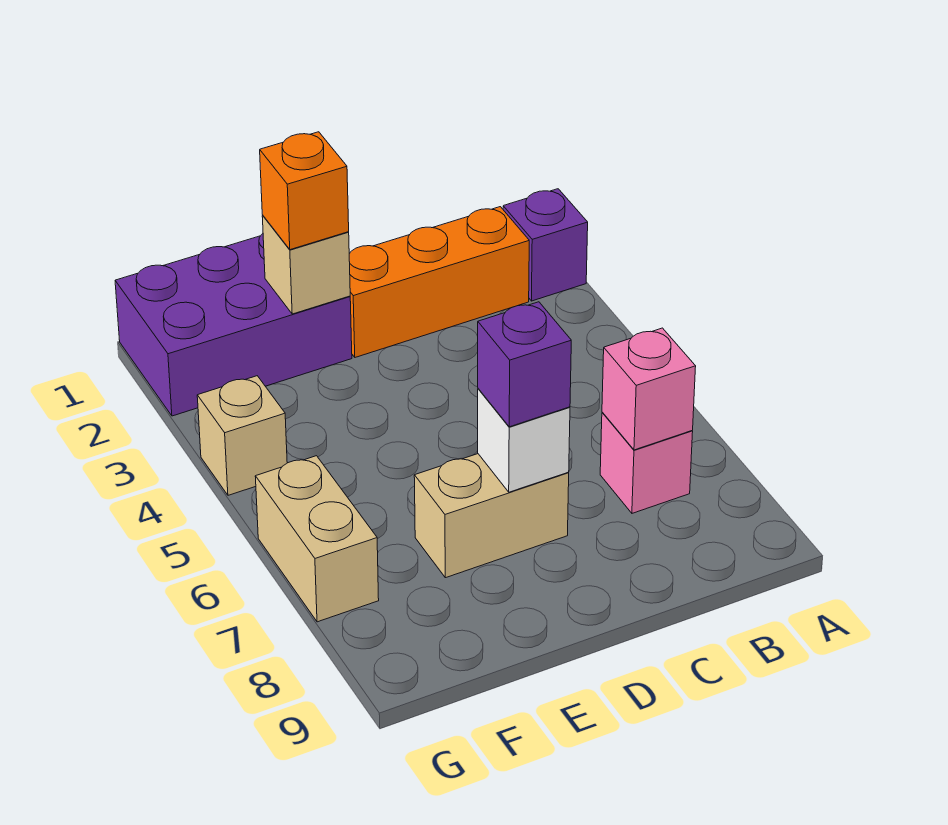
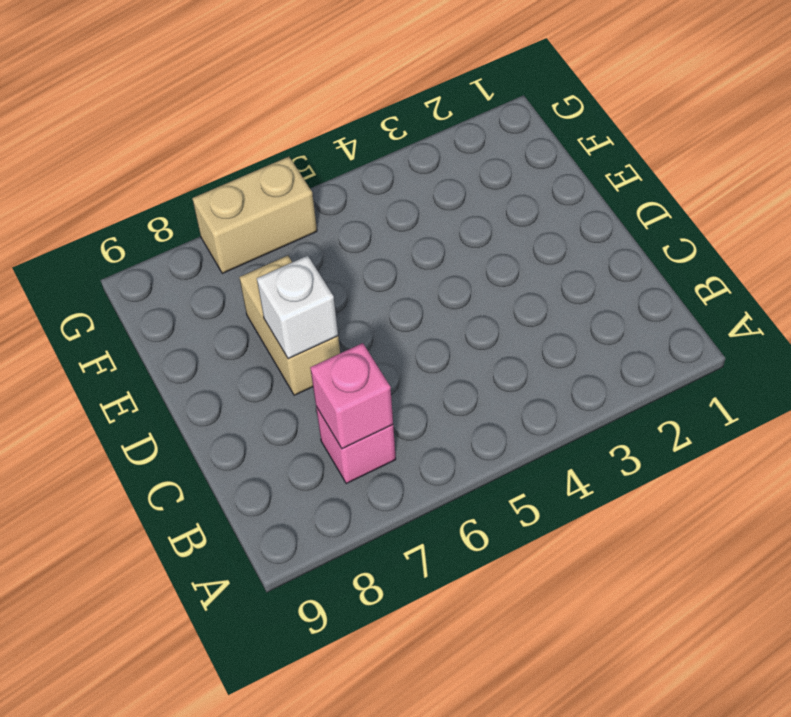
none -> purple brick A2 level 1
none -> orange brick B2:D2 level 1
none -> purple brick E1:G2 level 1

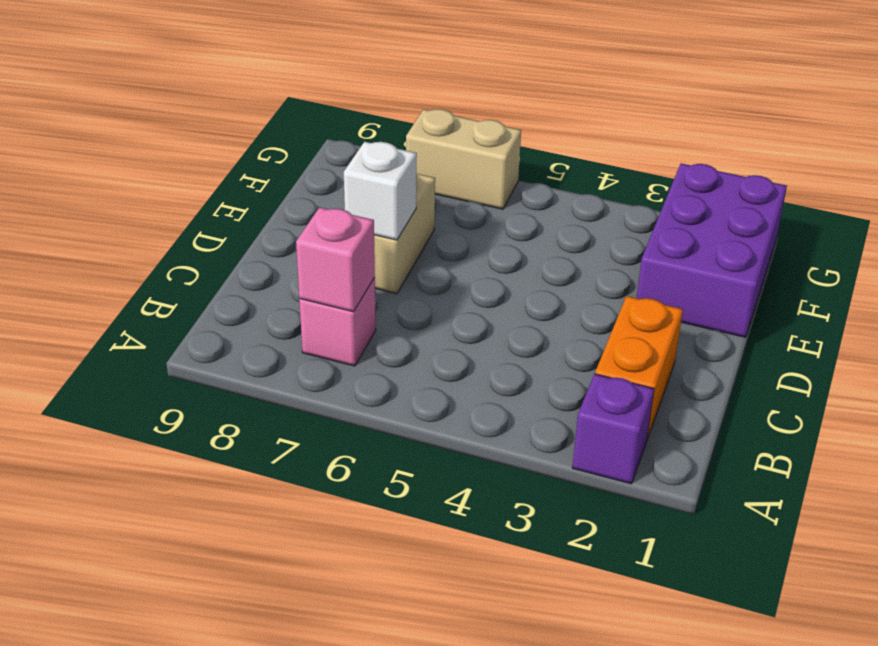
orange brick B2:C2 level 1 -> orange brick B2:D2 level 1
none -> tan brick G4 level 1
none -> tan brick E2 level 2
none -> purple brick D7 level 3

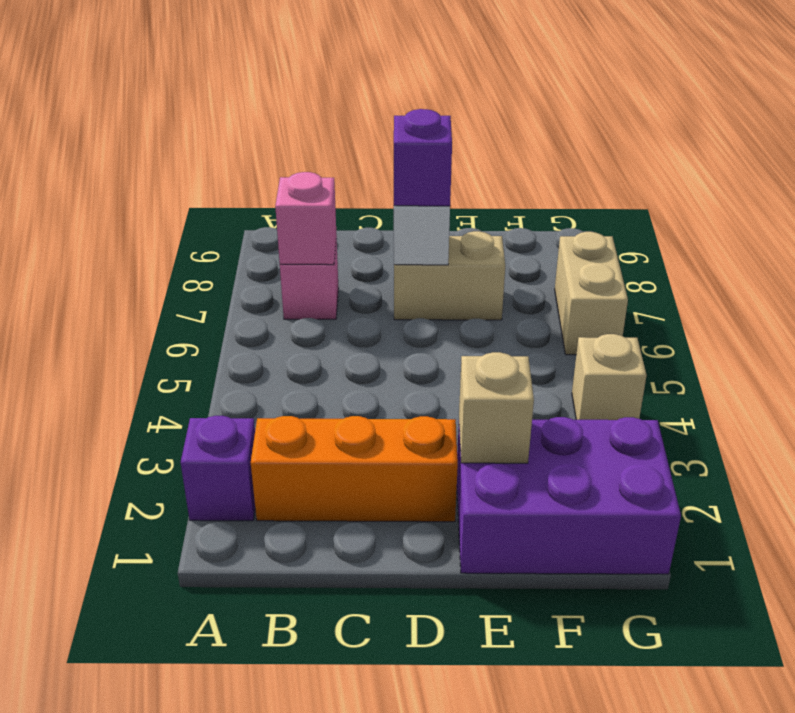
none -> orange brick E2 level 3

